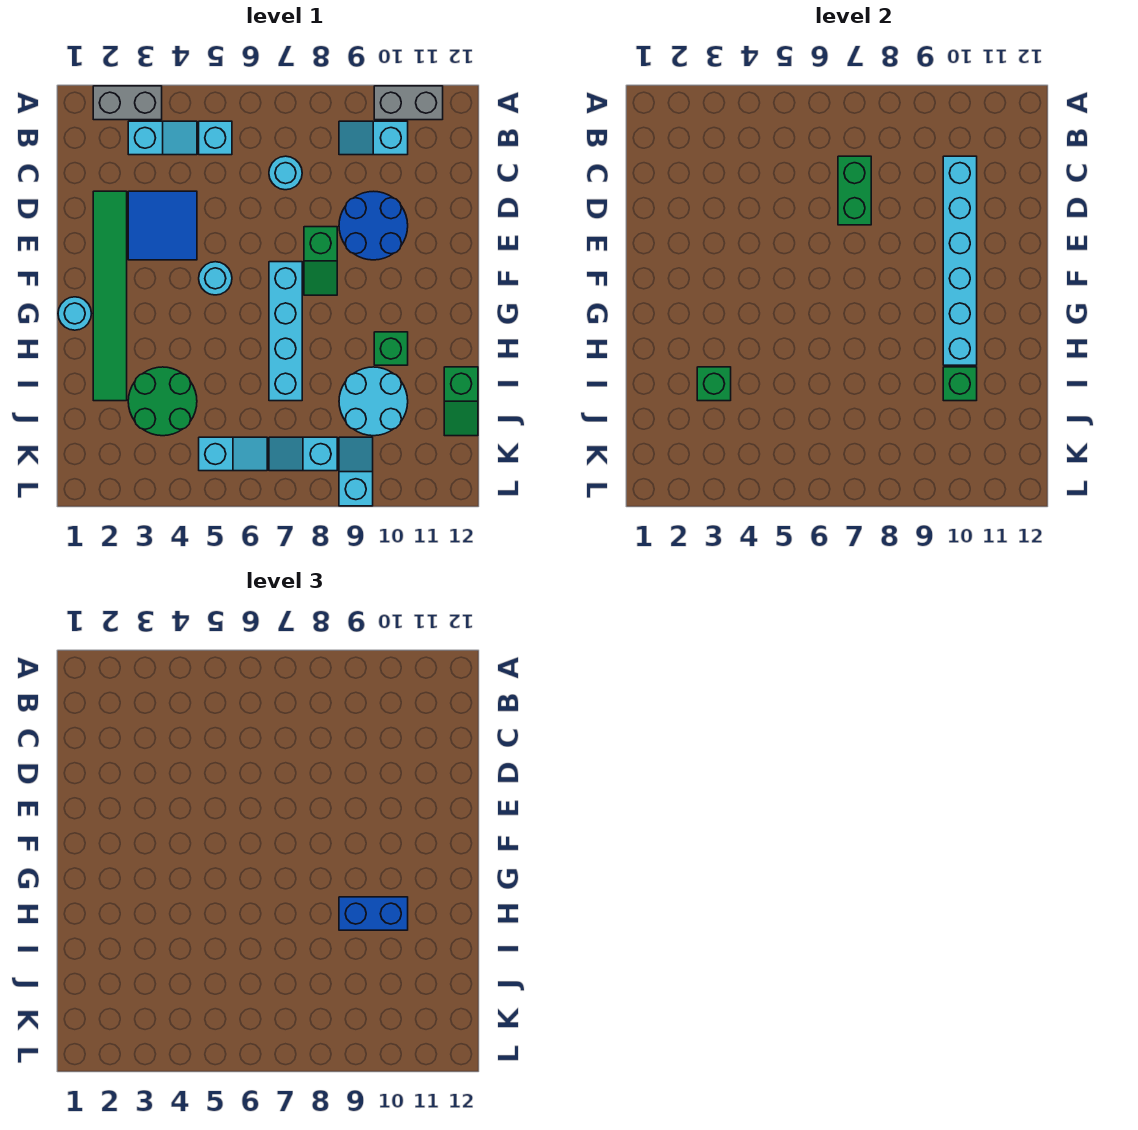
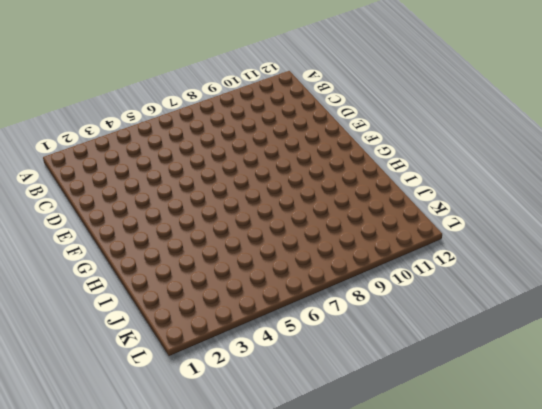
none -> grey brick A2:A3 level 1
none -> grey brick A10:A11 level 1
none -> cyan slope B3:B4 level 1 top 3

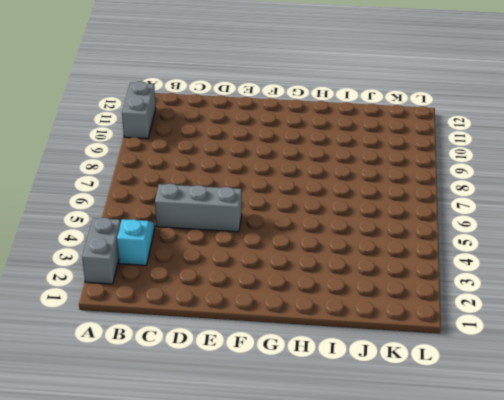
grey brick C5:E5 level 1 -> none
none -> cyan brick B5 level 1
none -> cyan slope B9:B10 level 1 top 10
none -> cyan round brick C7 level 1

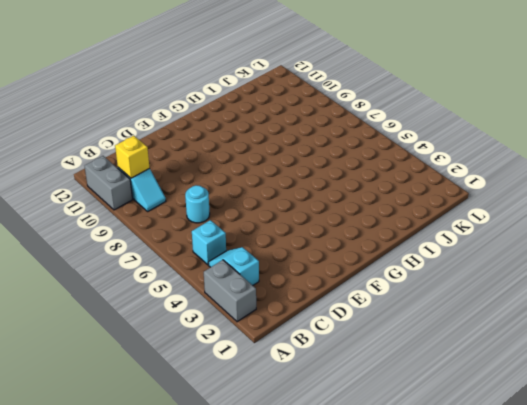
yellow brick B10 level 2 -> none
none -> green tile D2:I2 level 1
none -> blue tile D3:E4 level 1
none -> blue round brick D9:E10 level 1

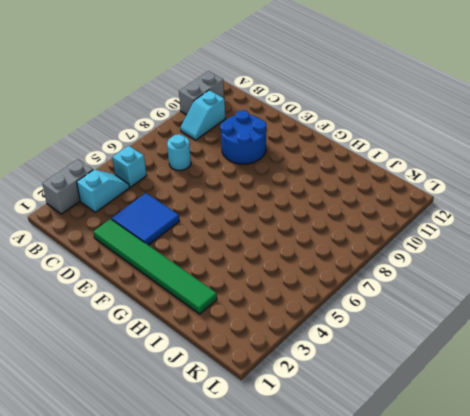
none -> green slope E8:F8 level 1 top E
none -> cyan round brick F5 level 1
none -> cyan brick F7:I7 level 1

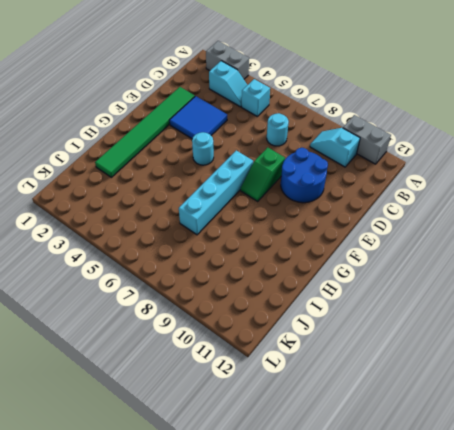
none -> cyan round brick G1 level 1
none -> green brick H10 level 1
none -> green round brick I3:J4 level 1

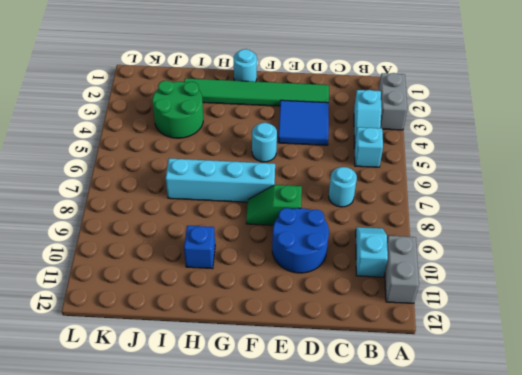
blue brick H10 level 1 -> green brick H10 level 1
none -> cyan round brick I9:J10 level 1
none -> green slope I12:J12 level 1 top I
none -> cyan slope K5:K6 level 1 top 5

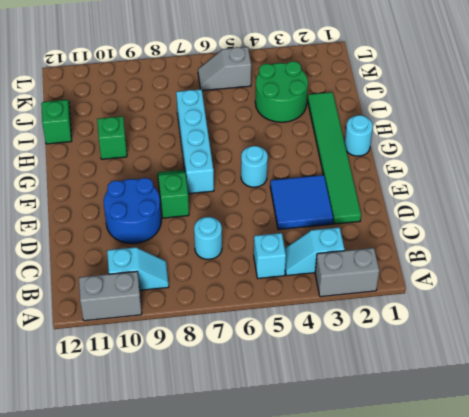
grey slope K5:K6 level 1 top 5 -> cyan slope K5:K6 level 1 top 5
none -> cyan round brick I9:J10 level 1
none -> cyan slope K7:K8 level 1 top 8
none -> cyan slope K9:L9 level 1 top L

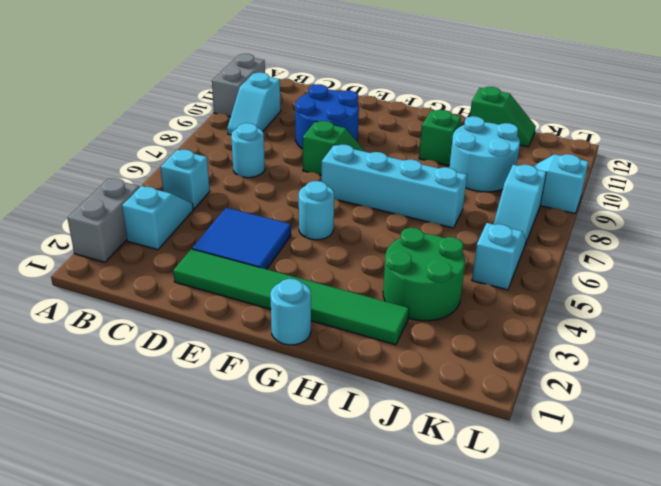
none -> green brick C7:D7 level 2
none -> cyan brick C10:H10 level 2
none -> green brick I3 level 2

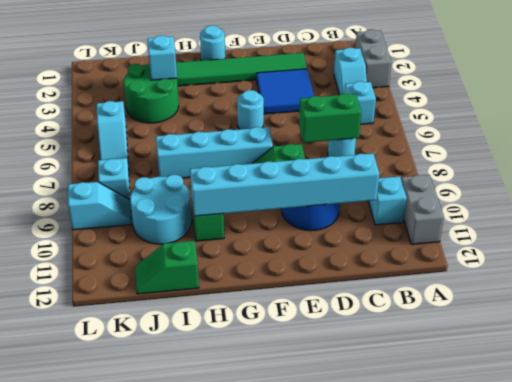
cyan brick I3 level 2 -> green brick I3 level 2
none -> green brick I10 level 2
none -> blue brick H9:H10 level 3

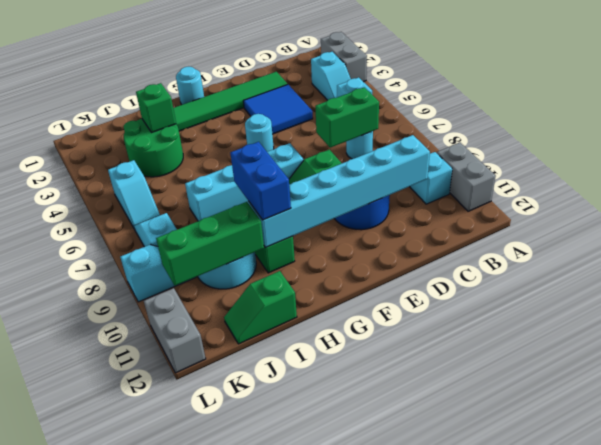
green brick I10:K10 level 2 -> green brick I10 level 2
grey brick L11:L12 level 1 -> none

